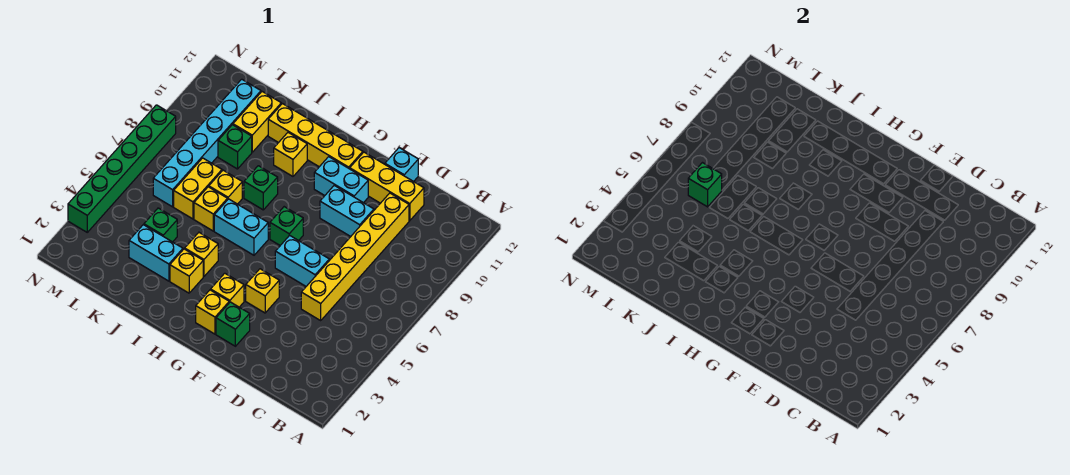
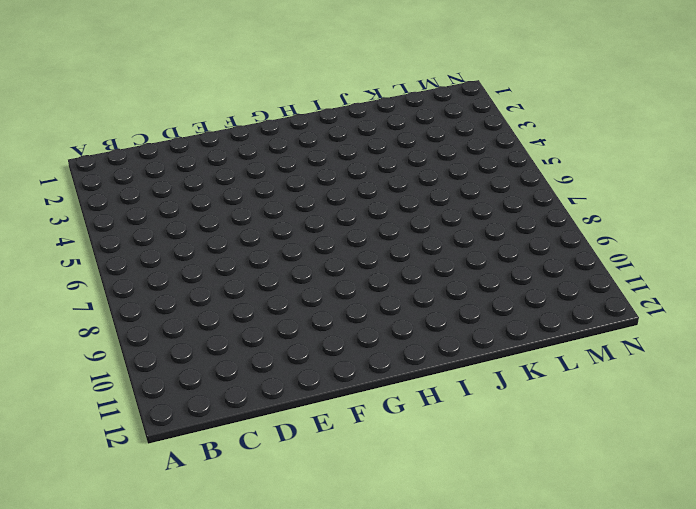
none -> yellow brick D5:D10 level 1
none -> yellow brick D11:F11 level 1
none -> cyan brick E6:F6 level 1

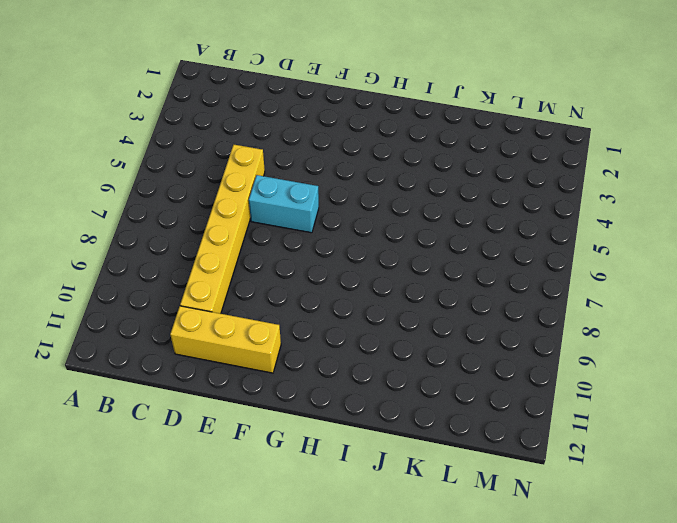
none -> cyan brick E9:F9 level 1
none -> cyan brick E12 level 1
none -> green brick F2 level 1

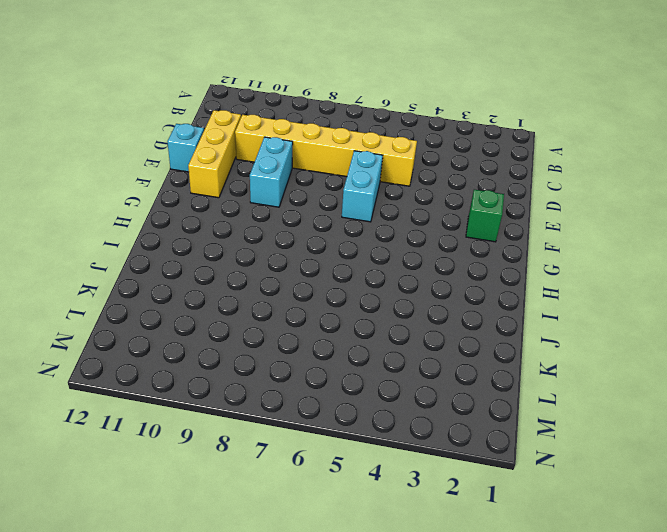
none -> yellow brick F4 level 1
none -> cyan brick F10:G10 level 1
none -> yellow brick G2 level 1

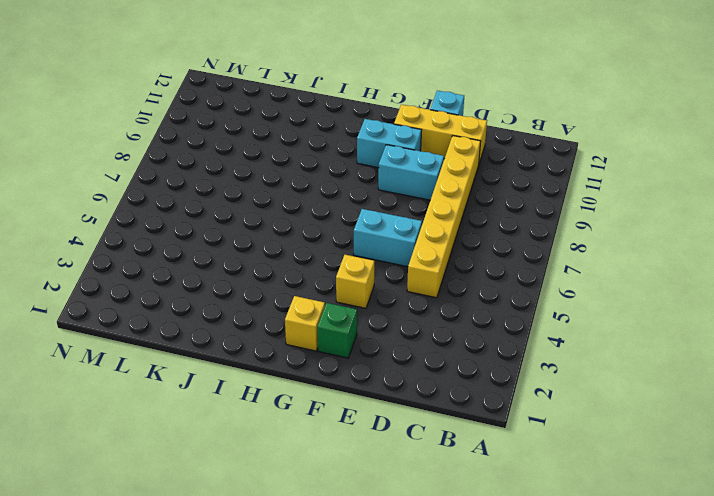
none -> yellow brick G3 level 1
none -> green brick G7 level 1
none -> yellow brick G11:J11 level 1

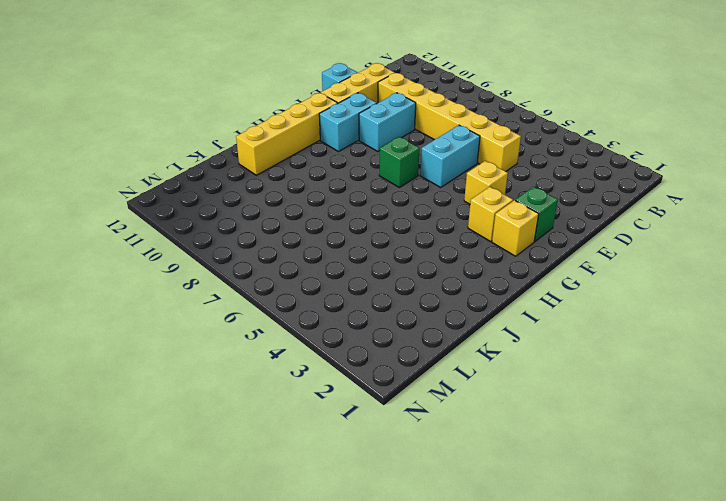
none -> cyan brick H6:I6 level 1
none -> yellow brick I3 level 1
none -> yellow brick I4 level 1

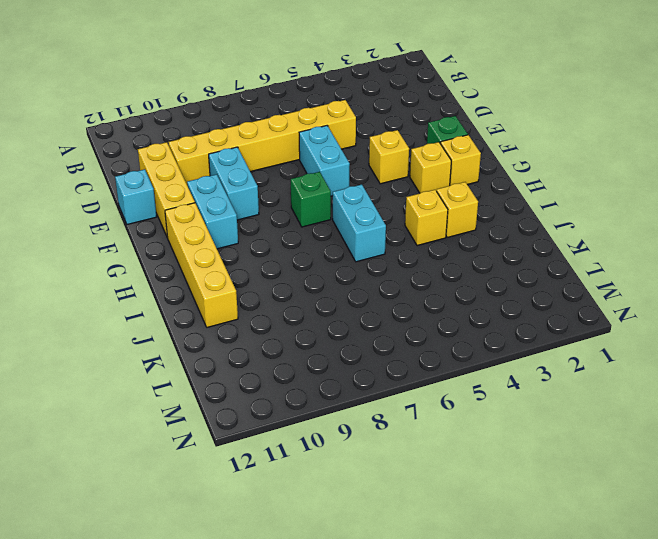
none -> green brick I8 level 1
none -> yellow brick I10 level 1
none -> cyan brick J3:K3 level 1

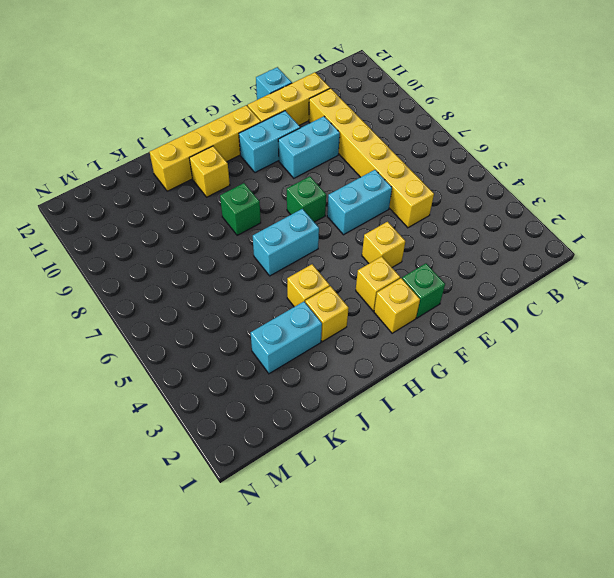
none -> yellow brick J6 level 1
none -> yellow brick J7 level 1
none -> green brick K4 level 1

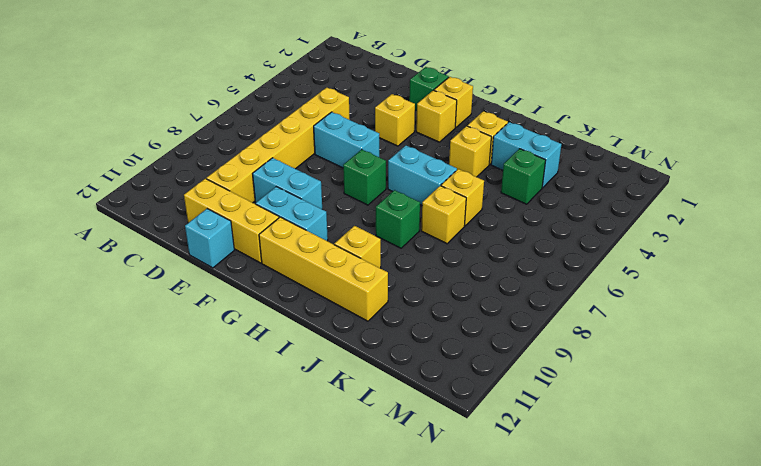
none -> yellow brick K6:K7 level 1
none -> green brick K9 level 1
none -> yellow brick K10:K11 level 1

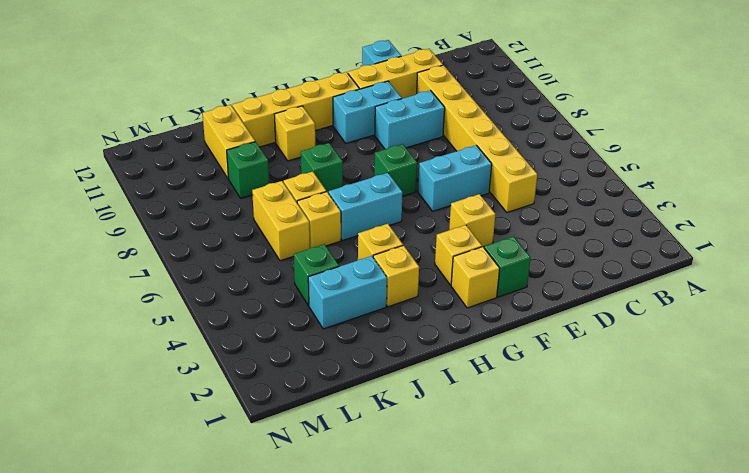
none -> cyan brick L6:L11 level 1
none -> green brick N3:N8 level 1
none -> green brick L6 level 2

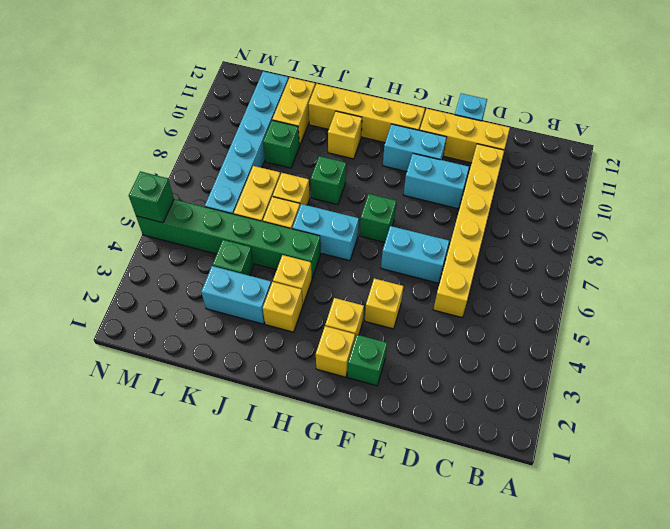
green brick I5:N5 level 1 -> green brick N3:N8 level 1
green brick N5 level 2 -> green brick L6 level 2

